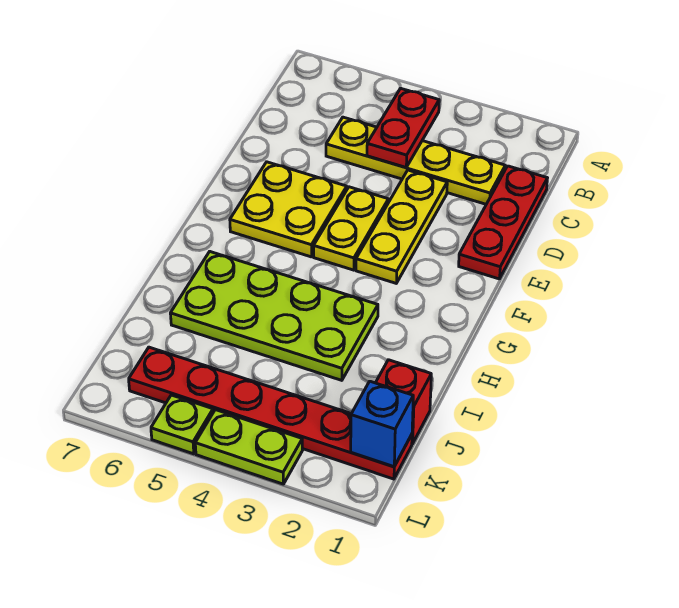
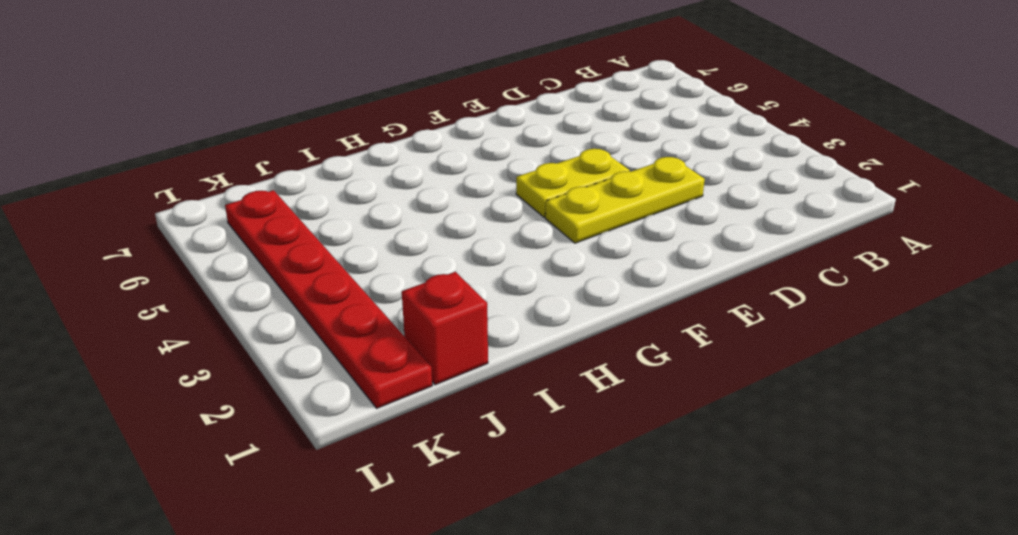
none -> red plate C1:E1 level 1
none -> yellow plate C2:C5 level 1
none -> yellow plate E5:F6 level 1

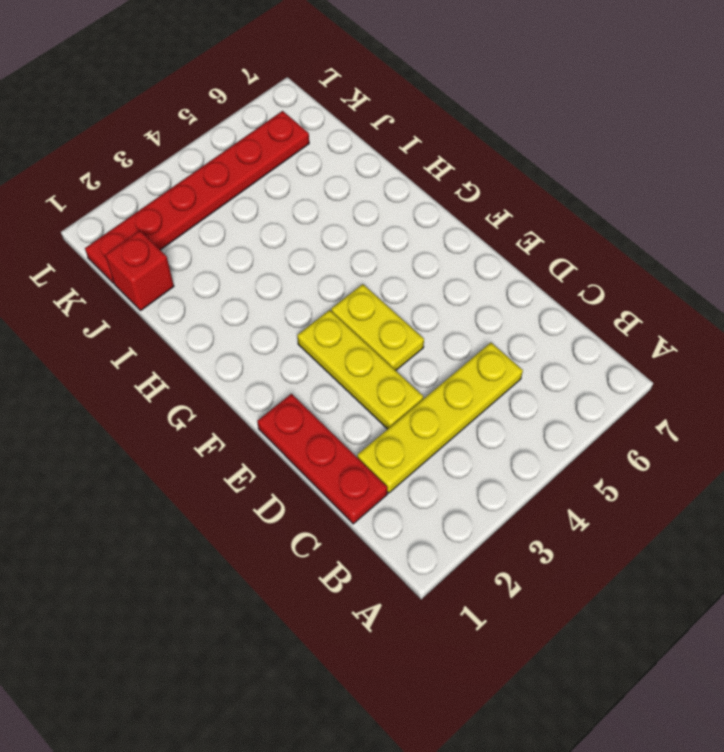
none -> yellow plate E5:F6 level 1
none -> lime plate H3:I6 level 1
none -> lime plate L3:L4 level 1

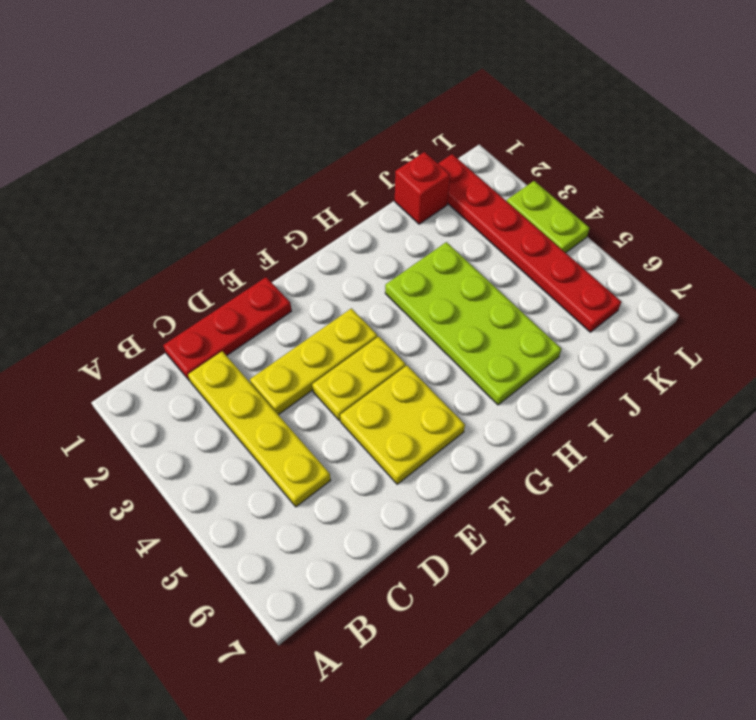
none -> lime plate L5 level 1
none -> red plate B4:C4 level 2
none -> blue brick K1 level 2

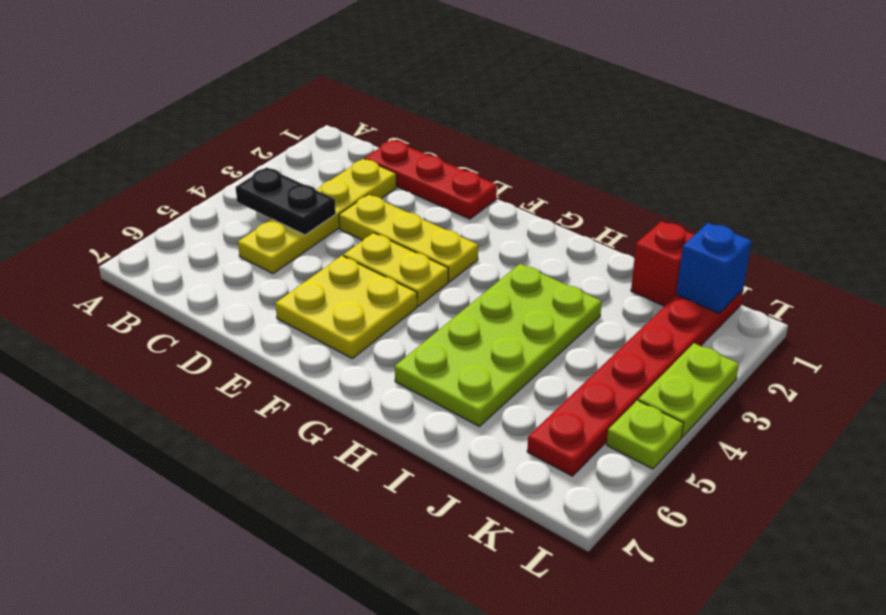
black plate B4:C4 level 2 -> red plate B4:C4 level 2

